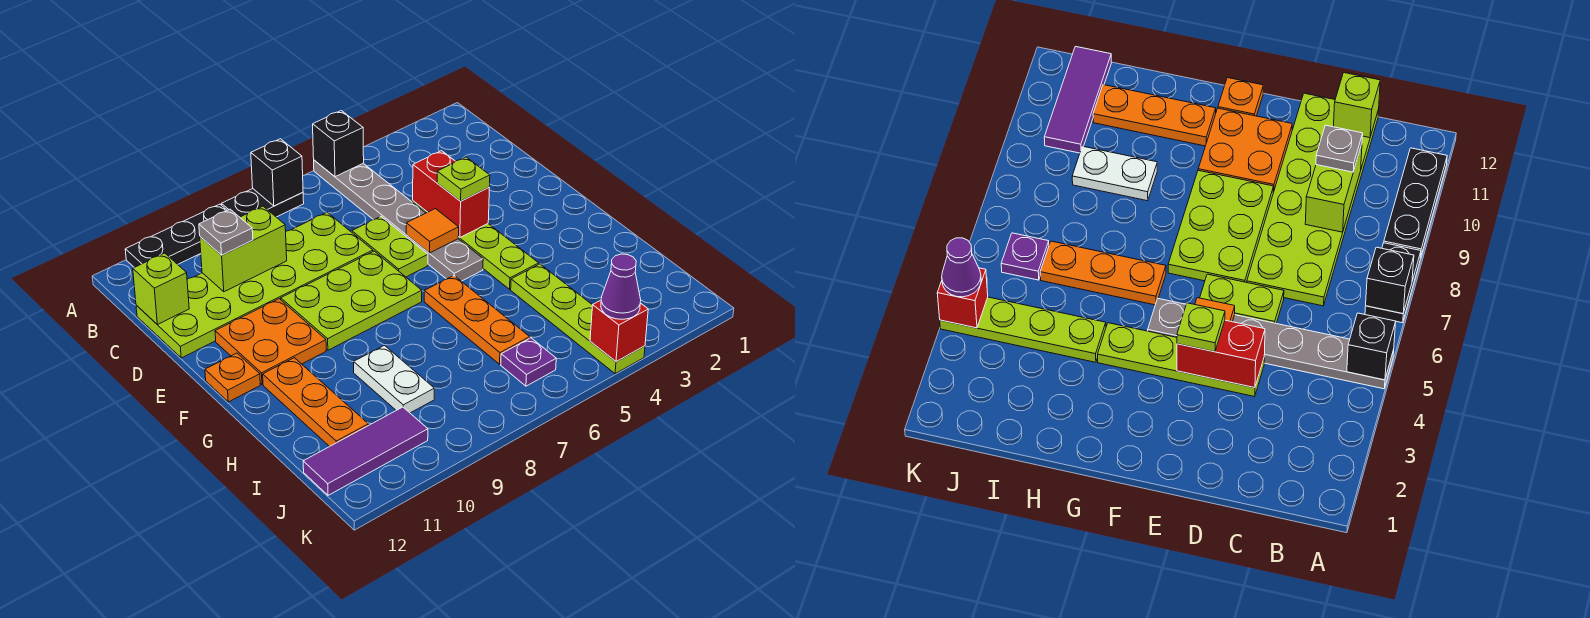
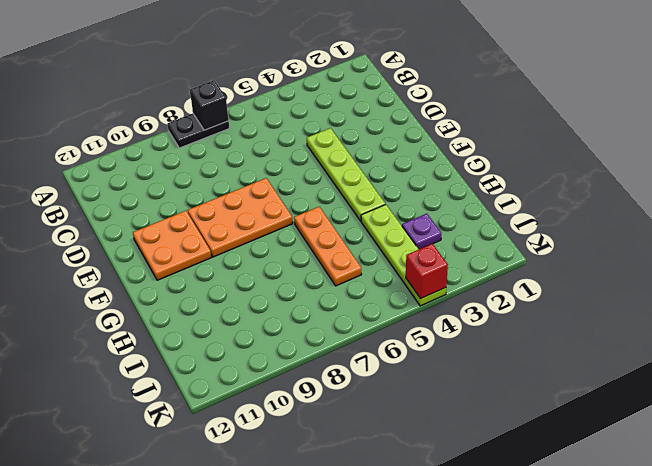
orange plate E7:F9 level 1 -> lime plate E7:F9 level 1
purple plate I3 level 1 -> purple plate J6 level 1
none -> grey plate A5:F5 level 1
none -> black plate A9:A11 level 1
none -> lime plate C7:D12 level 1

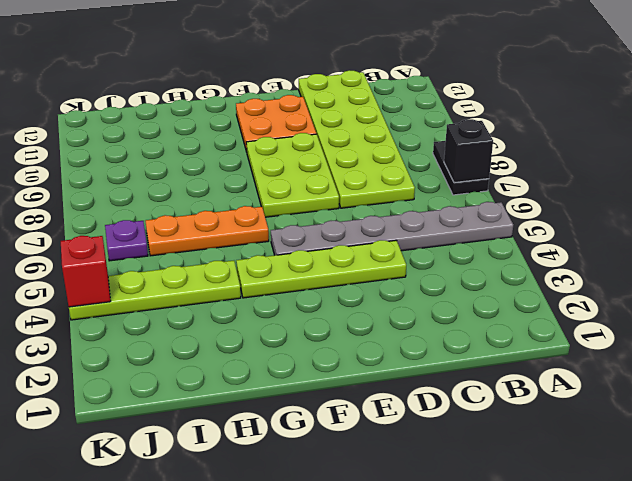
none -> black plate A9:A11 level 1
none -> lime plate D6:E6 level 1
none -> orange plate F12 level 1

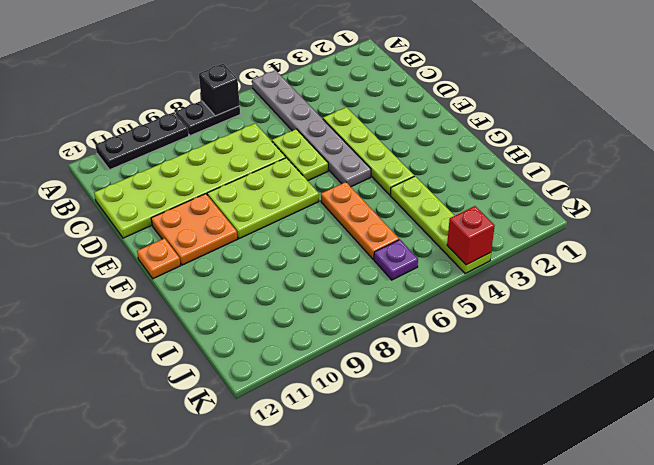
none -> orange plate G11:I11 level 1
none -> white plate H9:I9 level 1
none -> purple tile J10:J12 level 1

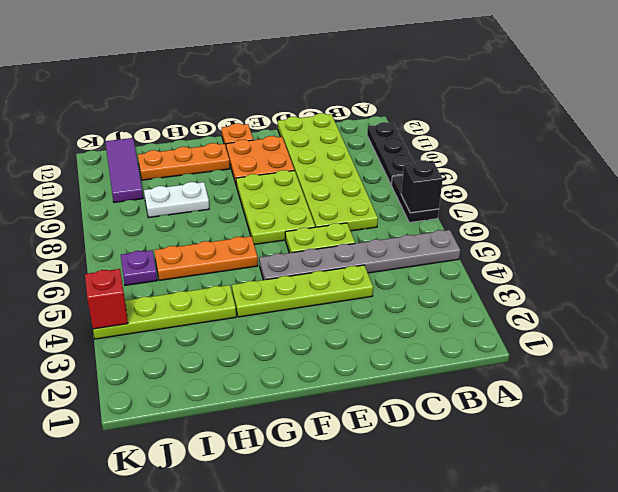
none -> black brick A5 level 2
none -> lime brick C9:C10 level 2
none -> lime brick C12 level 2

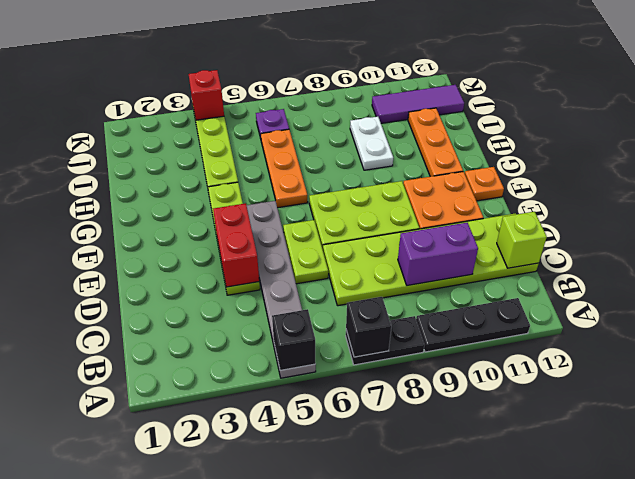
purple brick C9:C10 level 2 -> lime brick C9:C10 level 2
none -> orange tile E5 level 2
none -> grey plate C10 level 3
none -> lime plate E4 level 3

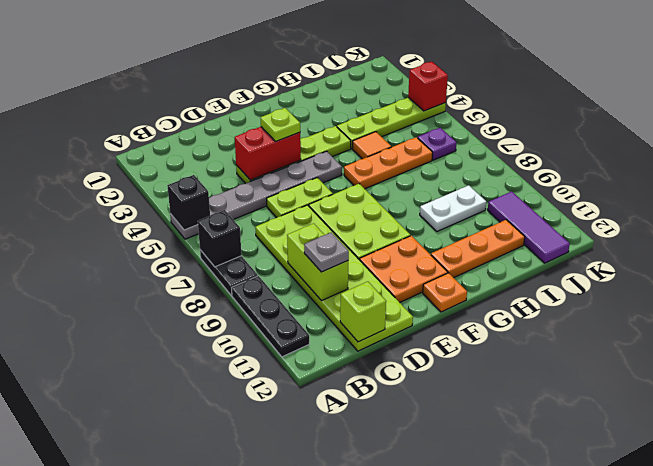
orange tile H5 level 1 -> orange tile E5 level 2
none -> purple cone K4 level 3

